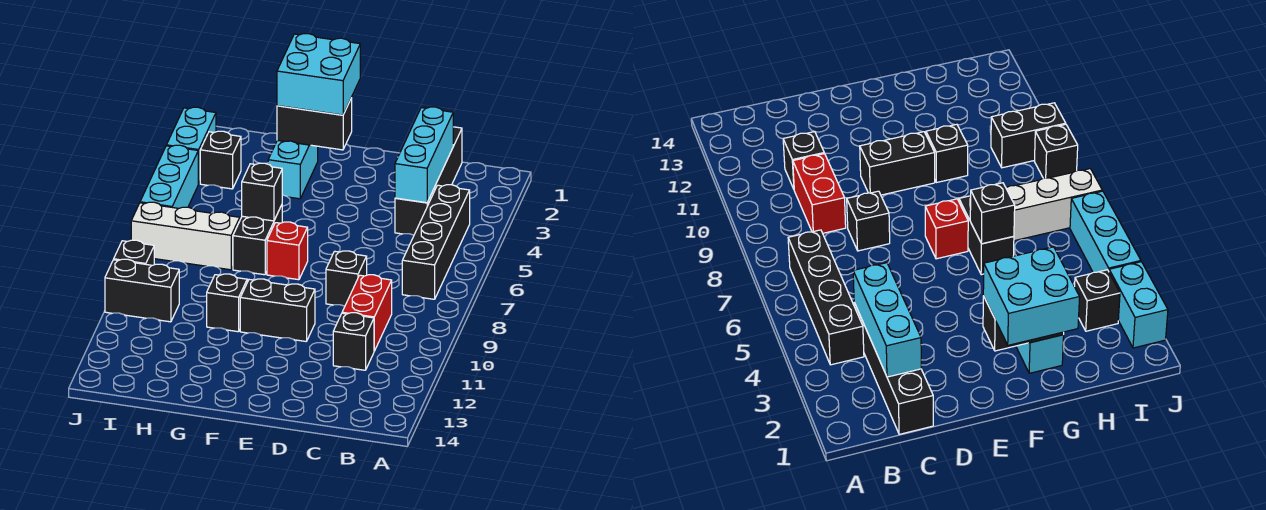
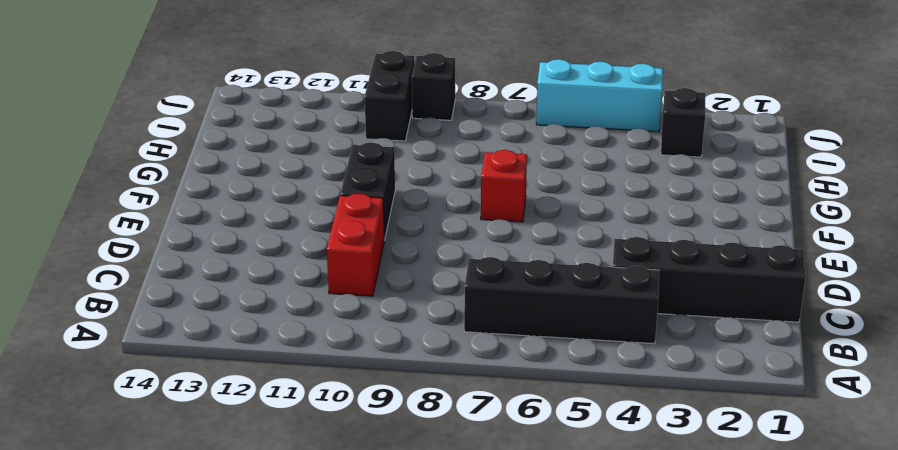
red brick C10:D10 level 1 -> red brick C9:C10 level 1
none -> black brick C11 level 1
none -> black brick D8 level 1
none -> cyan brick G2:G3 level 1

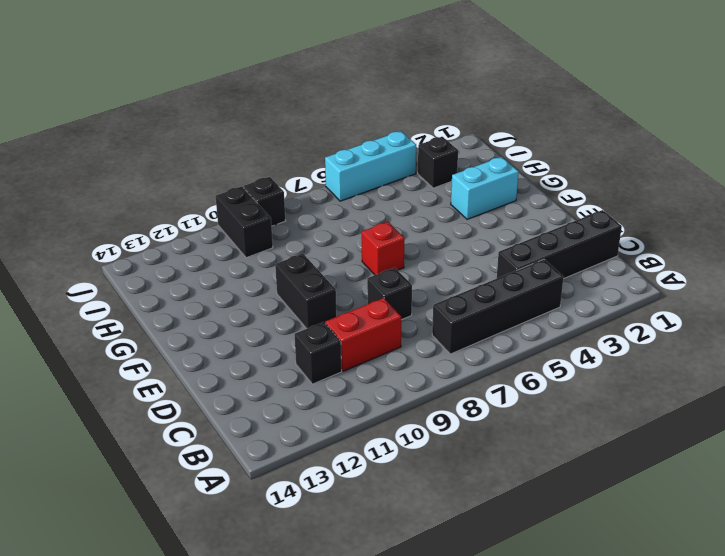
none -> black brick G6:G7 level 1
none -> black brick G10 level 1
none -> white brick H7:J7 level 1

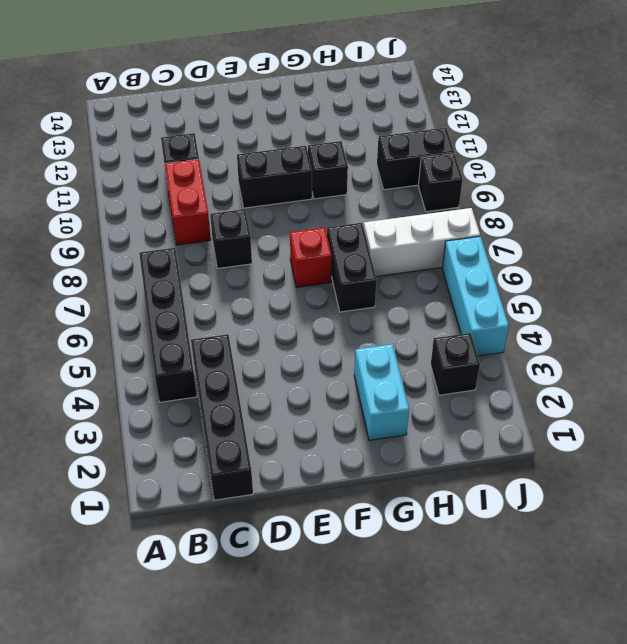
none -> cyan brick J2:J3 level 1
none -> cyan brick C2:C4 level 2
none -> black brick F2:G2 level 2

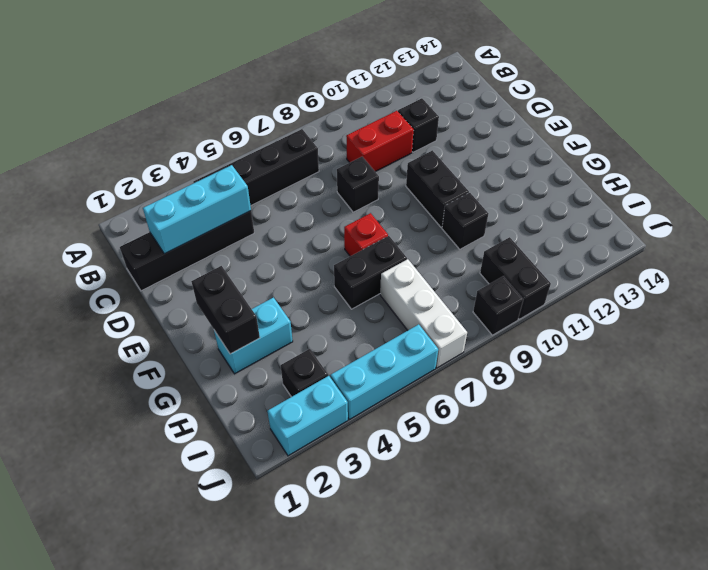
none -> black brick G6 level 2
none -> cyan brick F1:G2 level 3

